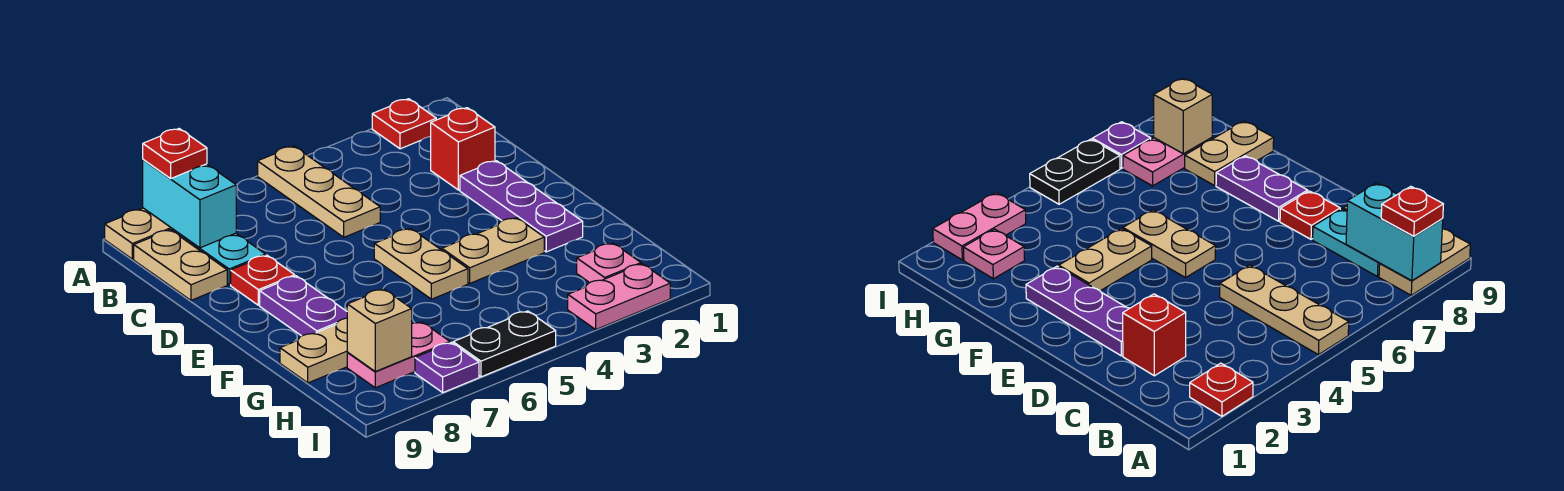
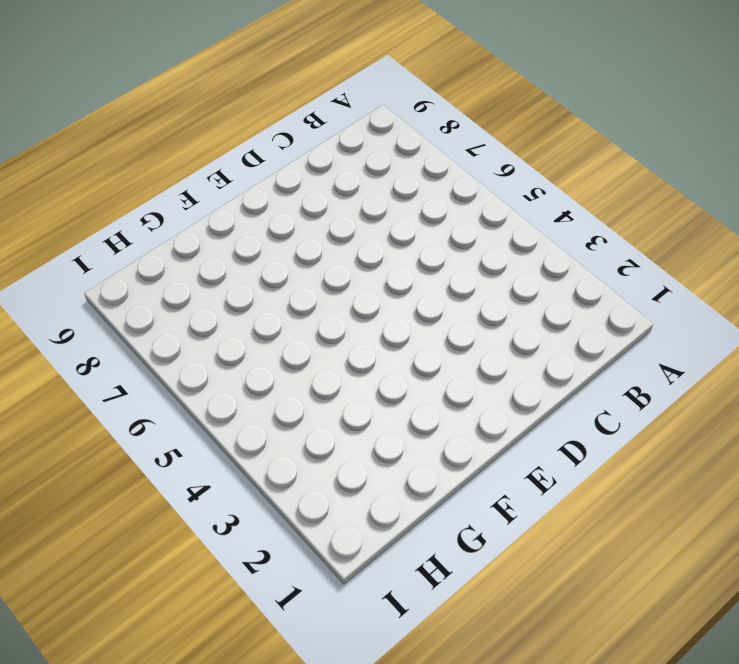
none -> red plate A2 level 1
none -> tan plate A5:C5 level 1
none -> tan plate A8:A9 level 1

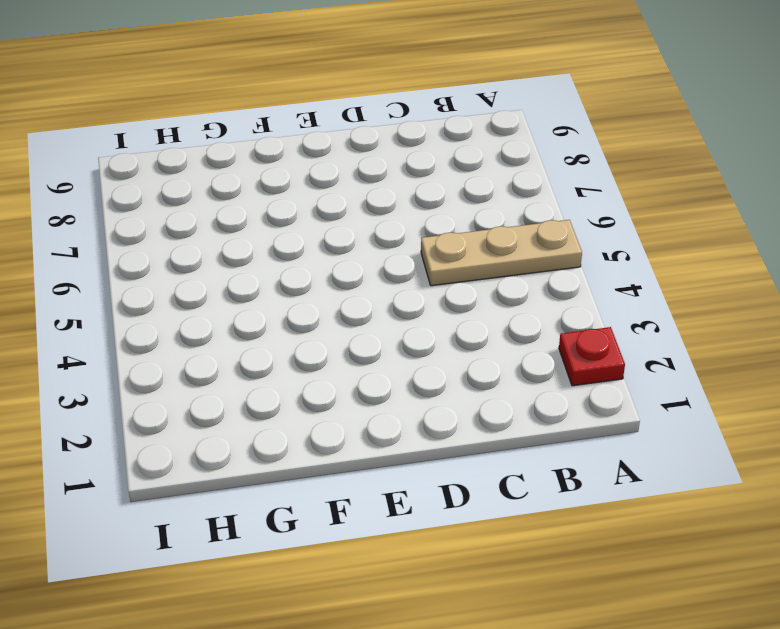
none -> tan plate A8:A9 level 1
none -> cyan plate B8:C8 level 1
none -> tan plate B9:C9 level 1

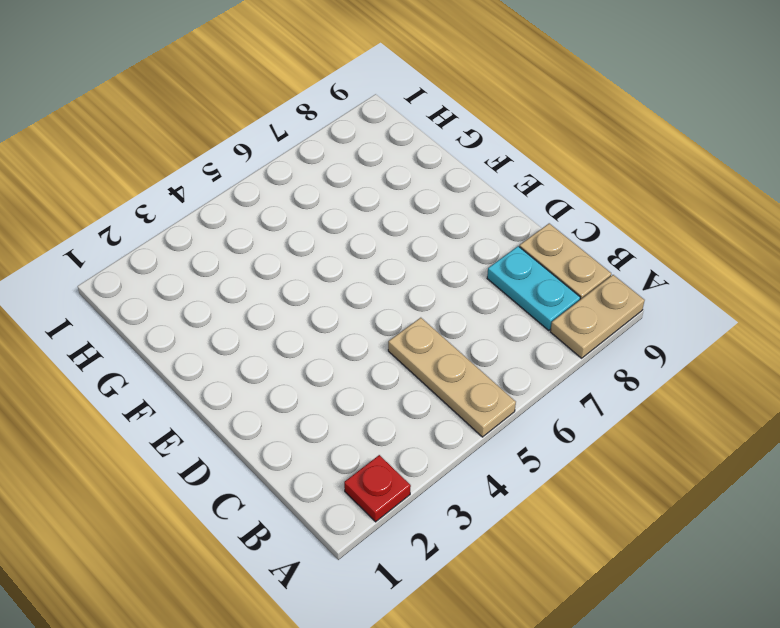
none -> red brick C2 level 1
none -> purple plate D2:F2 level 1
none -> red plate D8 level 1

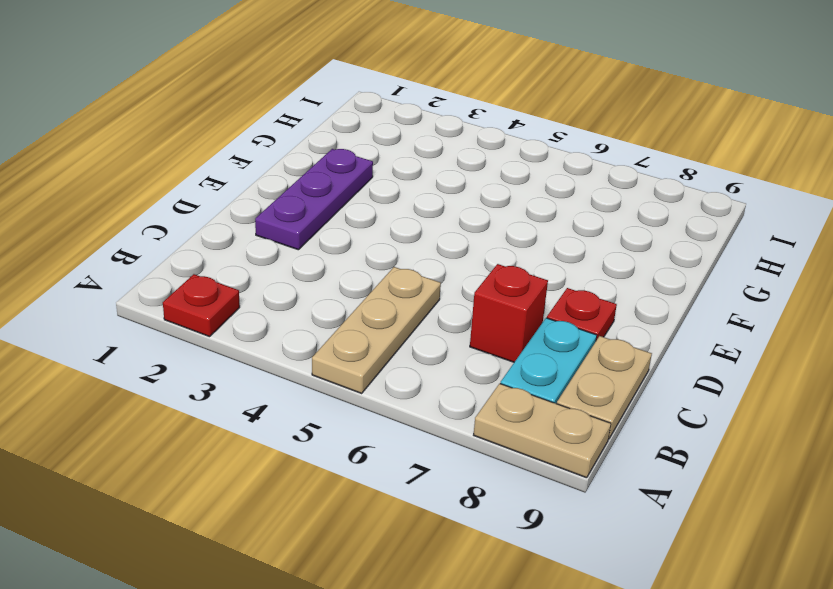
red brick C7 level 1 -> red brick C2 level 1
none -> tan plate E5:F5 level 1
none -> purple plate E8:F8 level 1
none -> tan plate F3:F4 level 1

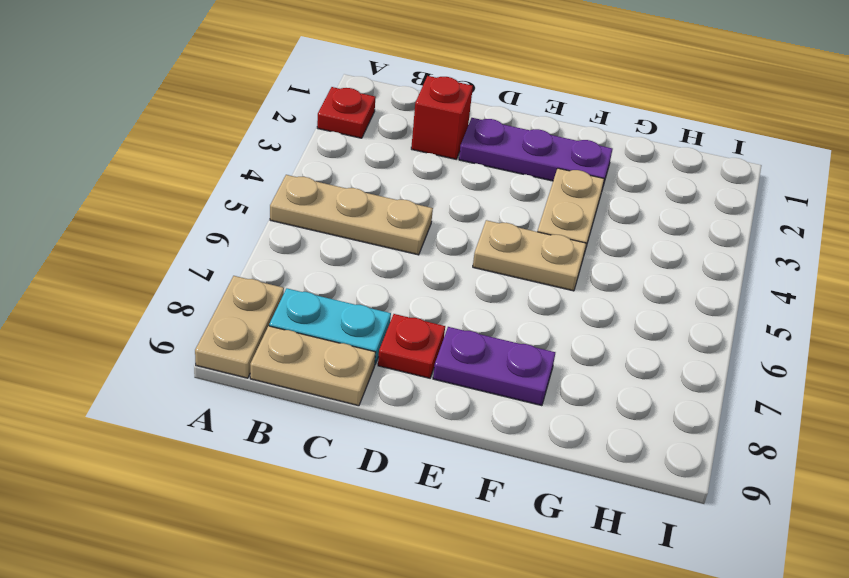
none -> tan plate G8:G9 level 1
none -> pink plate H2 level 1
none -> pink plate H7:H8 level 1

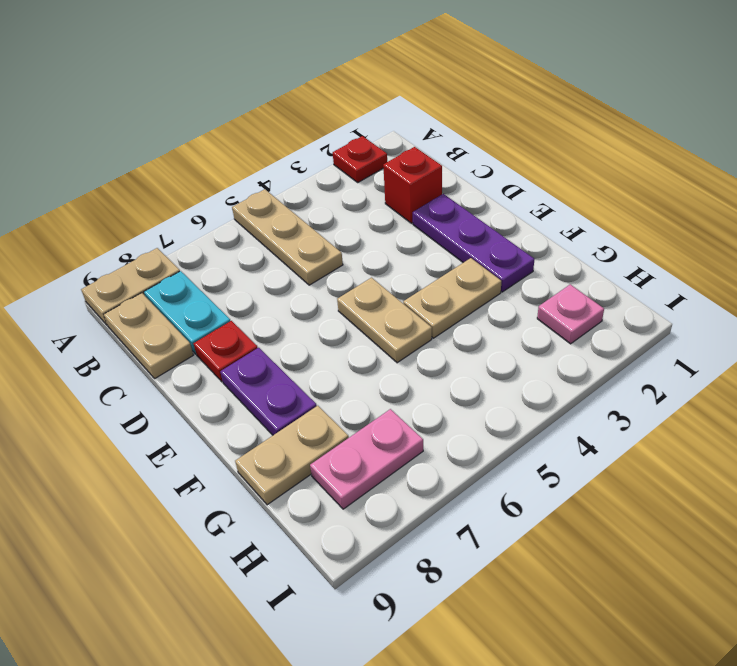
none -> pink plate I2:I3 level 1
none -> black plate I5:I6 level 1
none -> purple plate I7 level 1

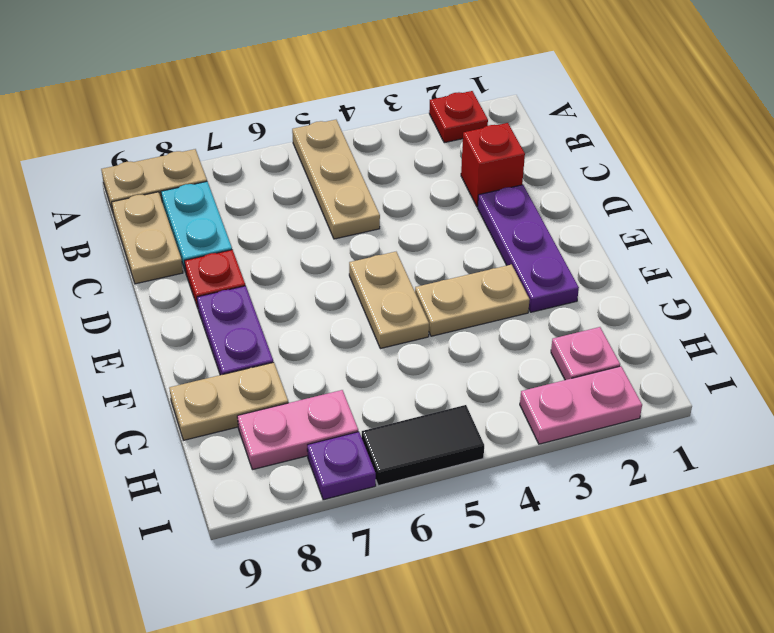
black tile I5:I6 level 1 -> black plate I5:I6 level 1
none -> cyan brick A8:B8 level 2
none -> tan brick H8 level 2
none -> red plate A8 level 3

